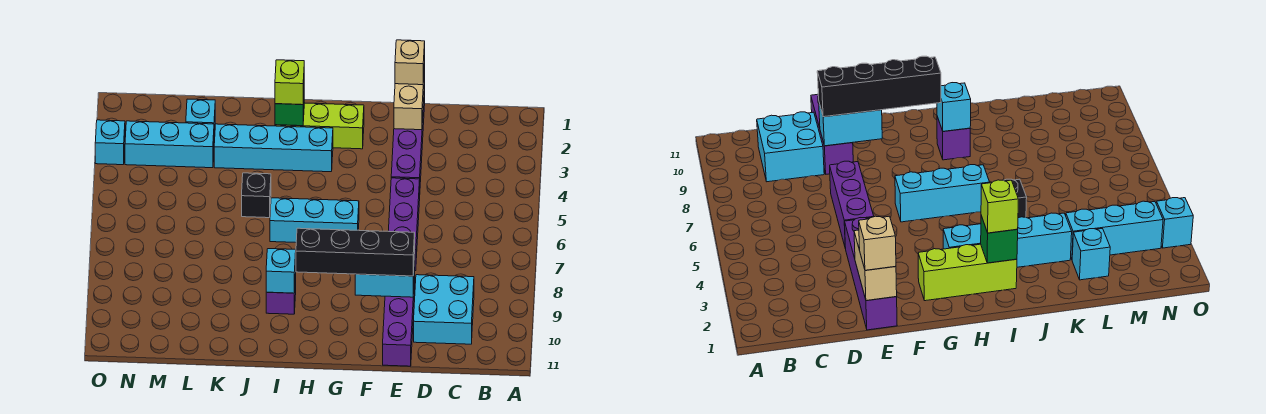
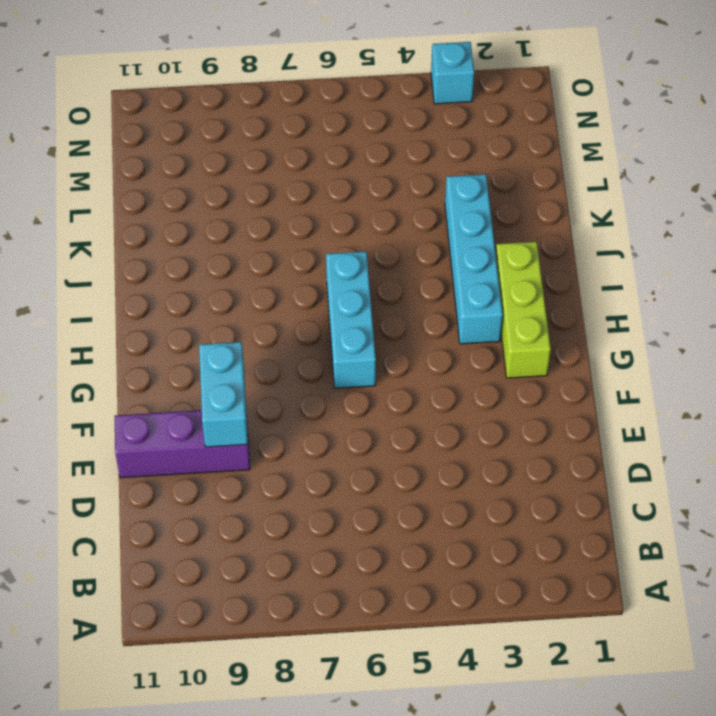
none -> cyan brick C9:D10 level 1
none -> purple brick E1:E4 level 1
none -> purple brick E5:E7 level 1

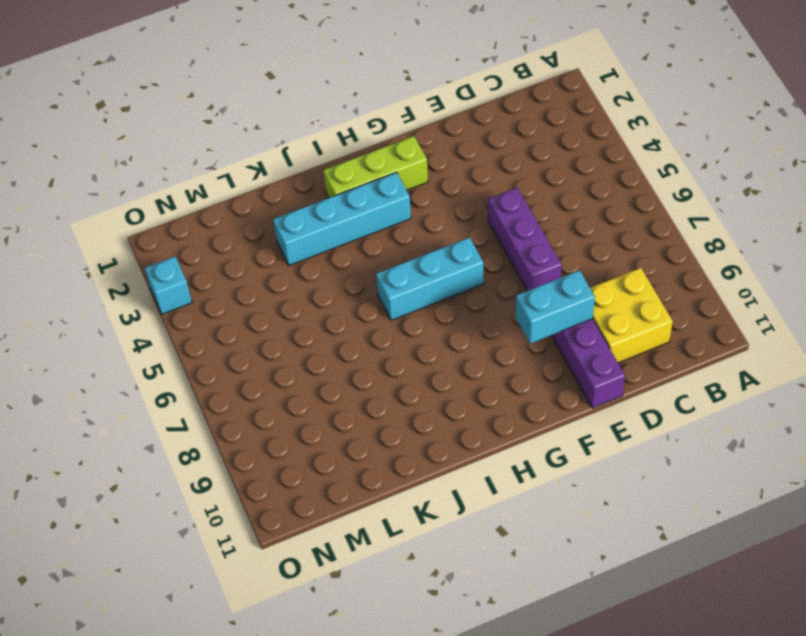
yellow brick C9:D10 level 1 -> cyan brick C9:D10 level 1
none -> purple brick E1:E4 level 1
none -> purple brick I9 level 1
none -> black brick J5 level 1

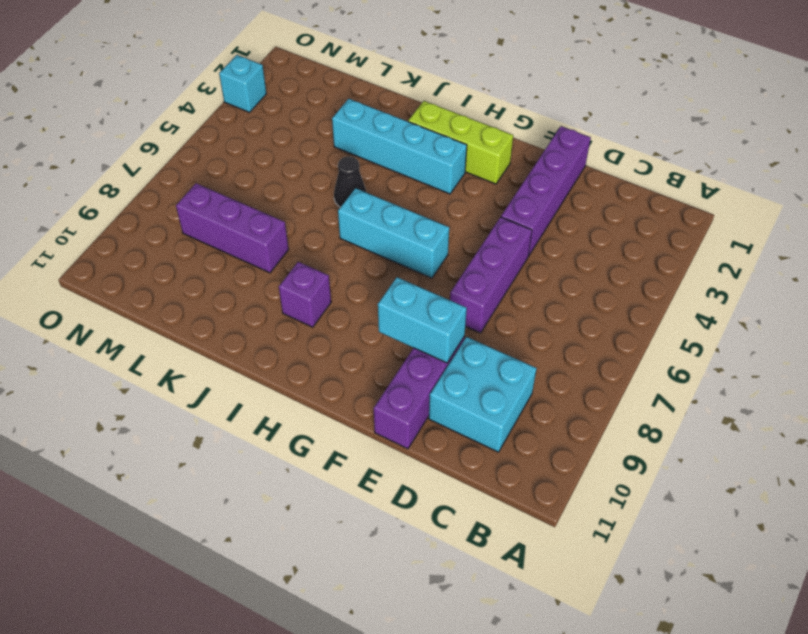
black cone J5 level 1 -> black brick J5 level 1
purple brick K8:M8 level 1 -> none
none -> cyan brick L2 level 1
none -> cyan brick L3:N3 level 1
none -> tan brick E1:E2 level 2

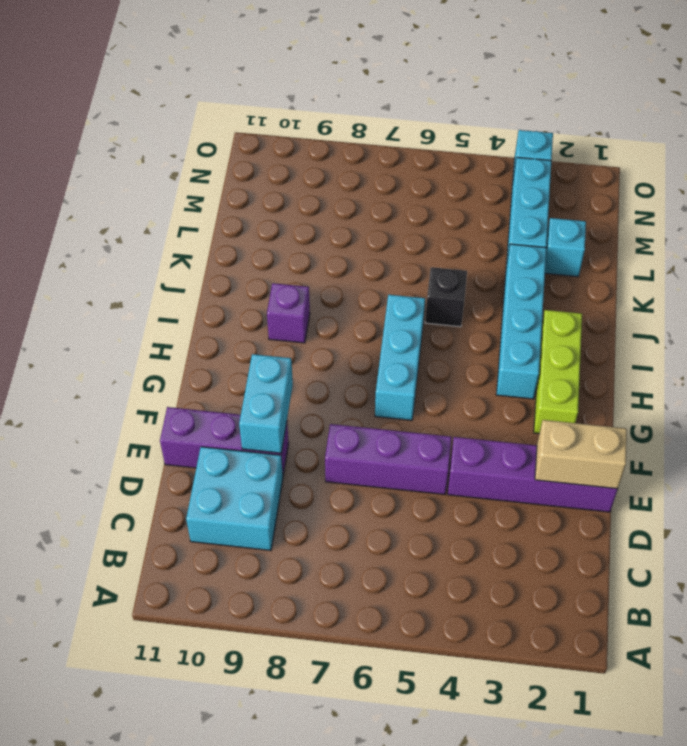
none -> green brick I2 level 2
none -> cyan brick I9 level 2
none -> tan brick E1 level 3

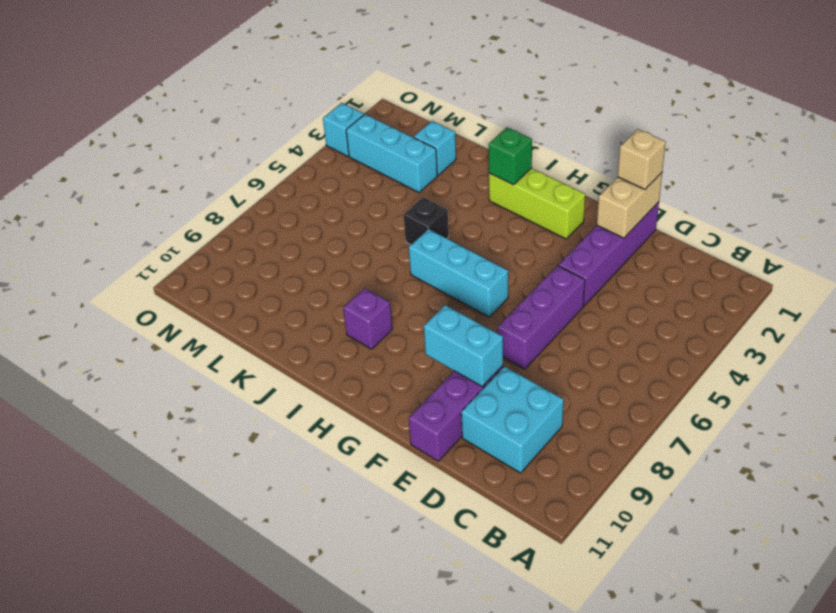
none -> cyan brick H3:K3 level 1
none -> cyan brick I9 level 2
none -> black brick E9:H9 level 3

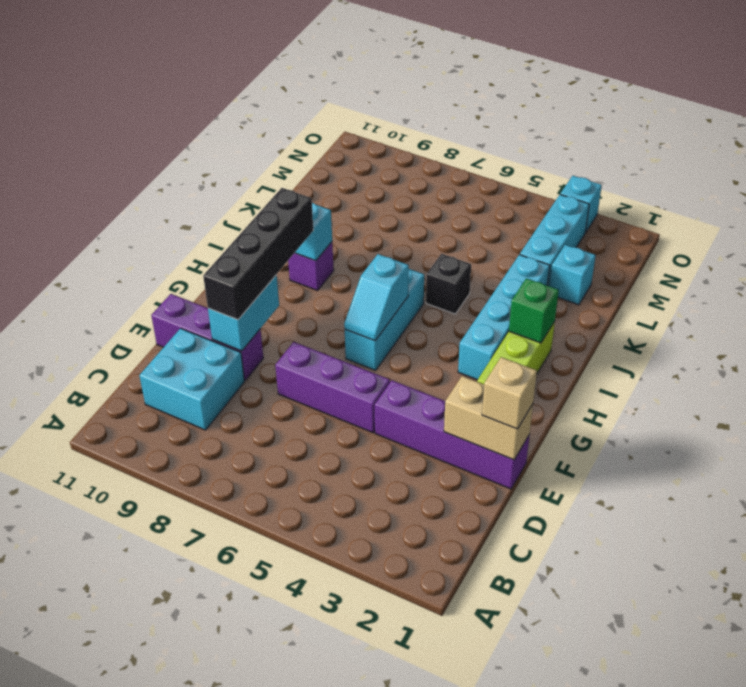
cyan slope G6:H6 level 2 top H -> none
none -> lime brick I2 level 3

